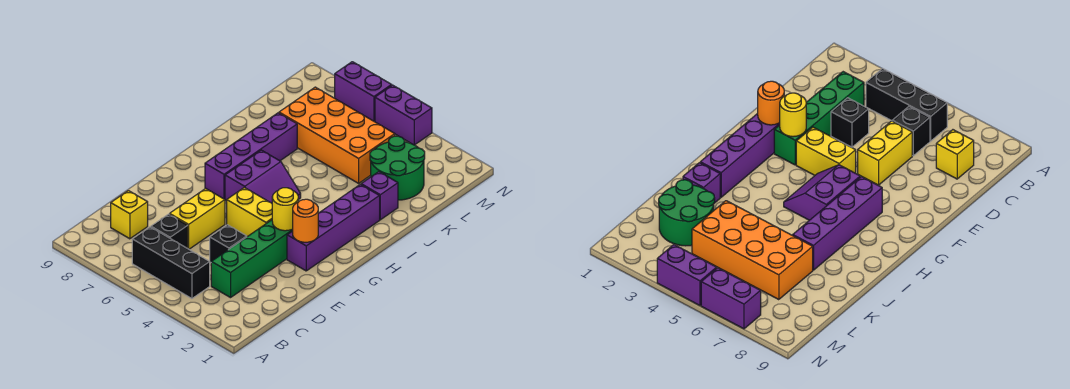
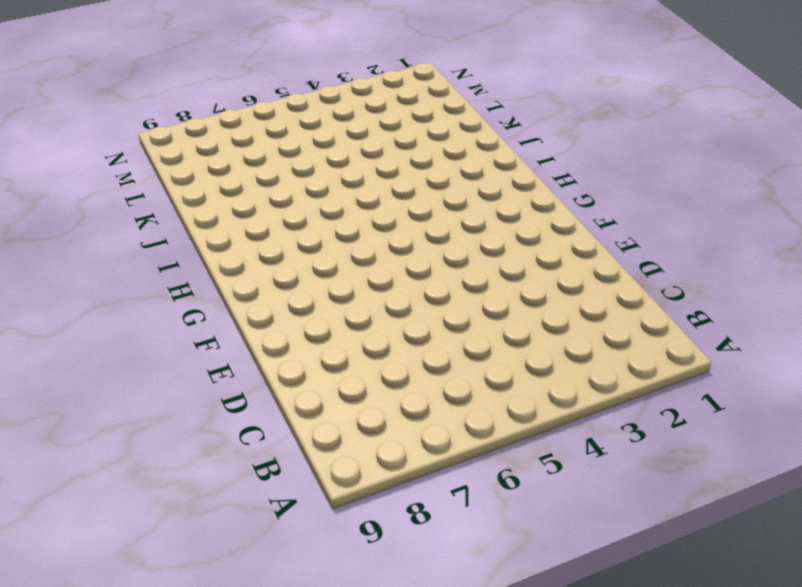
none -> black brick B4:B6 level 1
none -> green brick C3:F3 level 1
none -> black brick C6 level 1

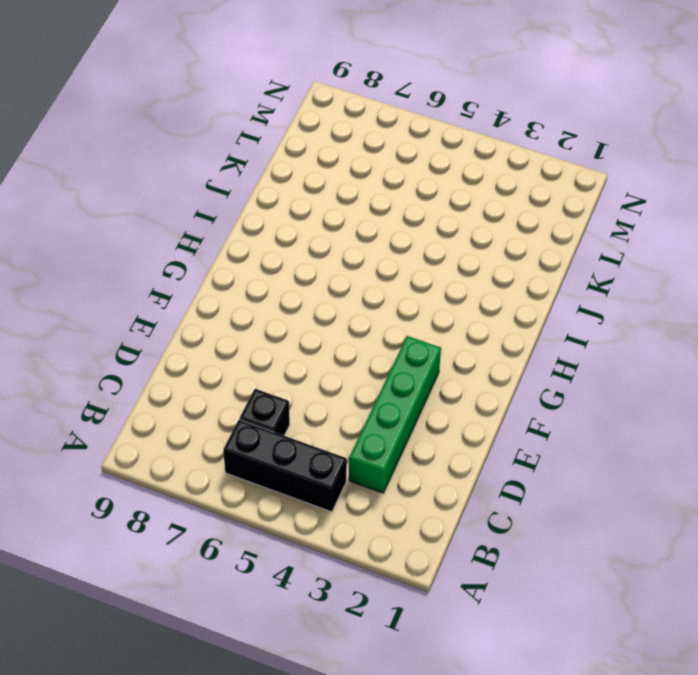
none -> yellow brick C8 level 1
none -> black brick D4 level 1
none -> yellow brick D6:E6 level 1

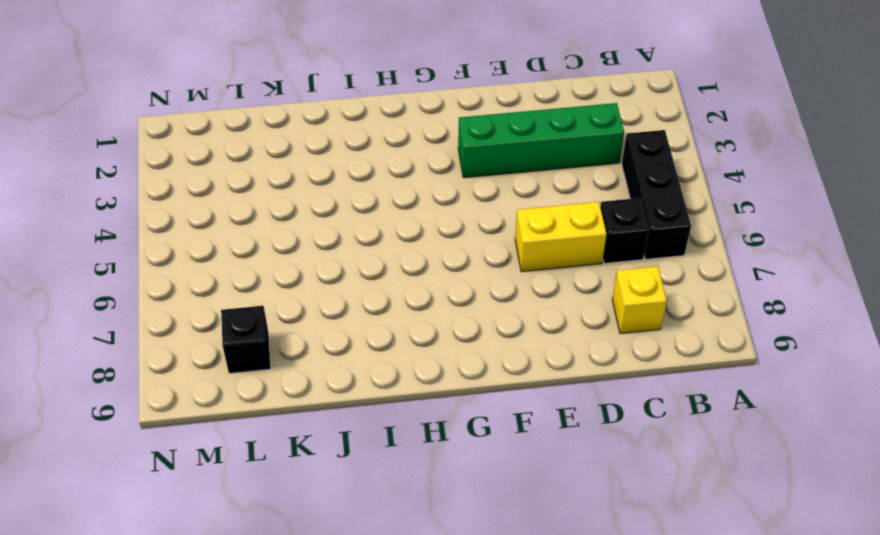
black brick L8 level 1 -> black brick D4 level 1
none -> purple brick F2:I2 level 1
none -> yellow brick F4:F5 level 1
none -> purple slope G5:H6 level 1 top 6

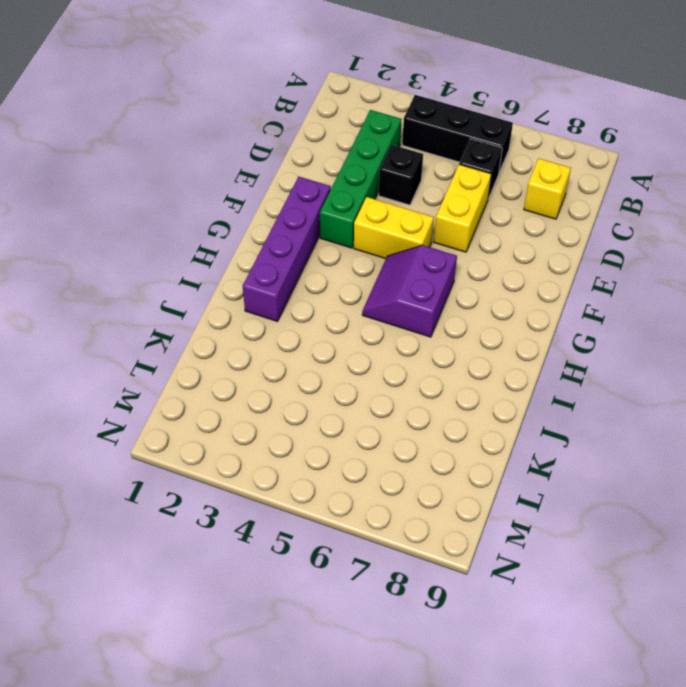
none -> purple brick G7:J7 level 1
none -> purple brick J2 level 1
none -> green round brick K2:L3 level 1

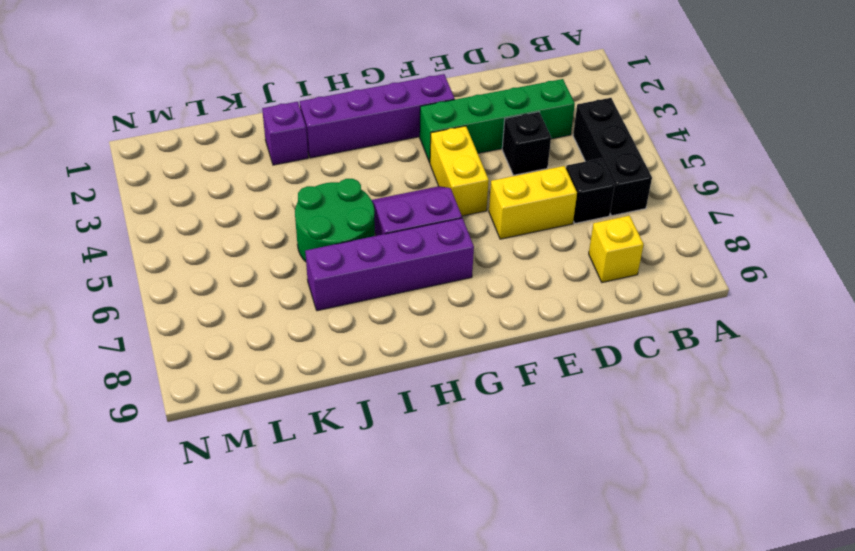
green round brick I5:J6 level 1 -> green round brick K2:L3 level 1
none -> orange brick K4:L7 level 1
none -> purple brick N4:N5 level 1
none -> purple brick N6:N7 level 1

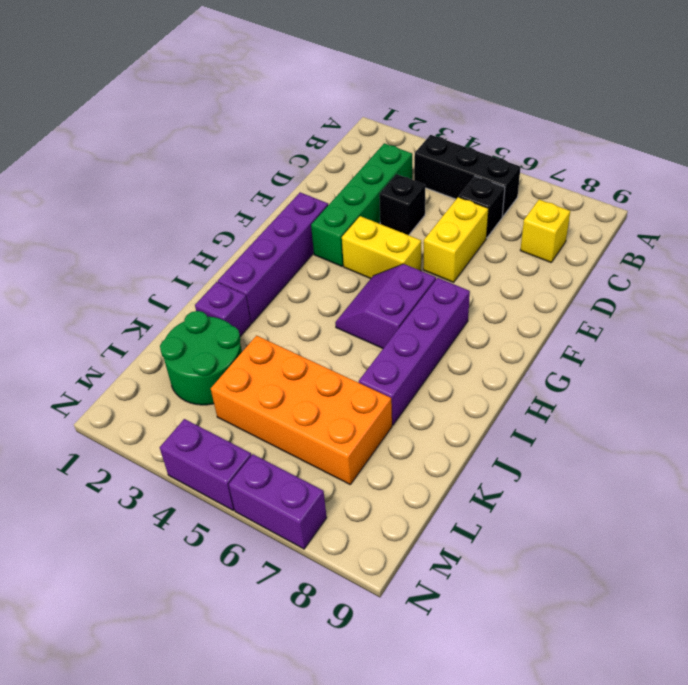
none -> orange round brick F2 level 2
none -> yellow round brick F3 level 2

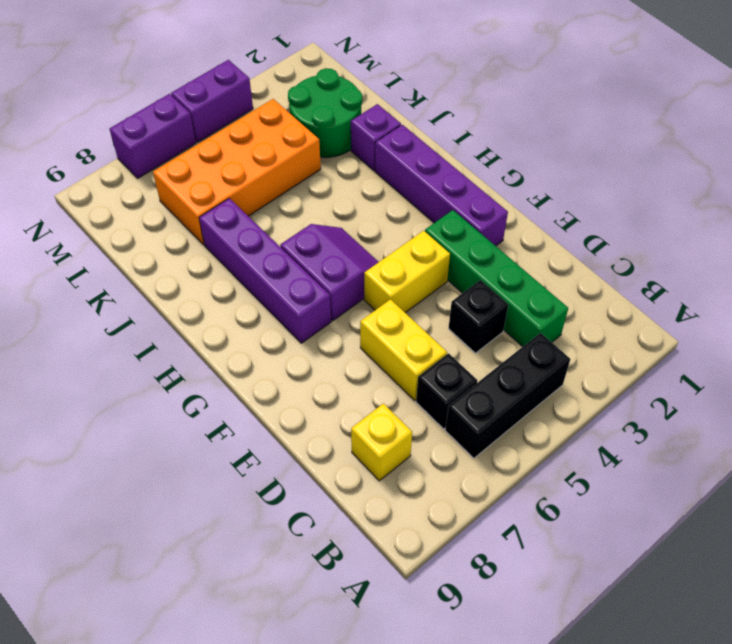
none -> orange round brick F2 level 2
none -> yellow round brick F3 level 2

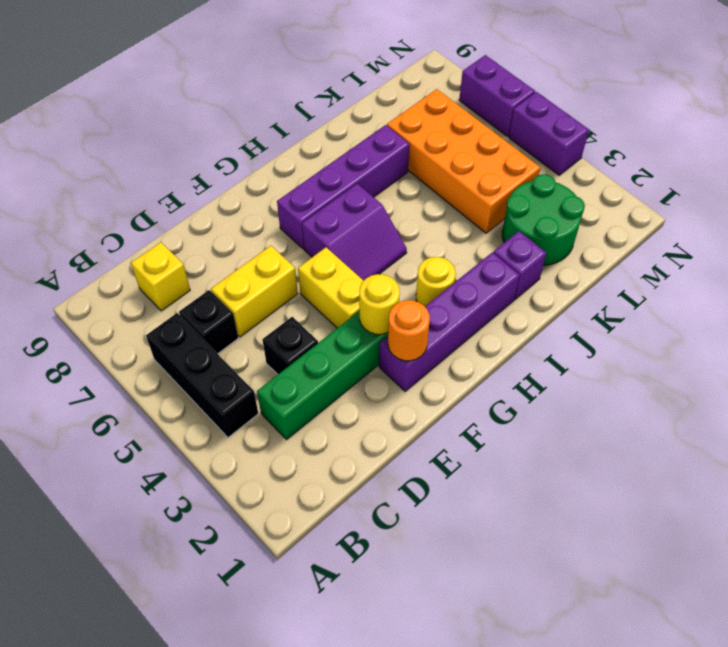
yellow round brick H3 level 1 -> none

